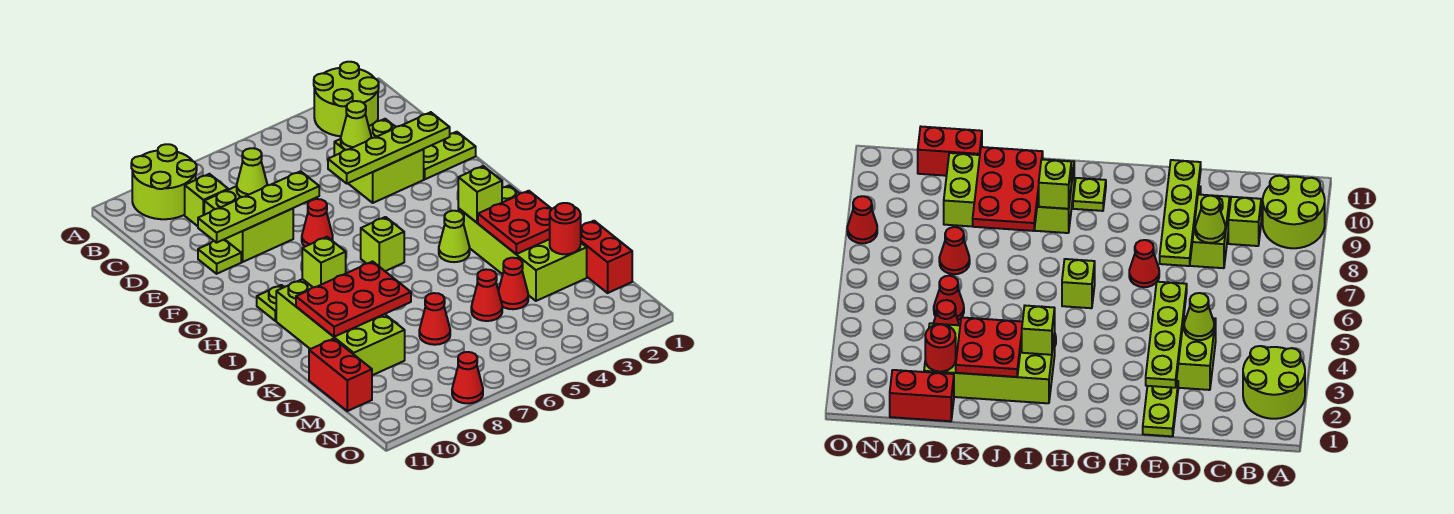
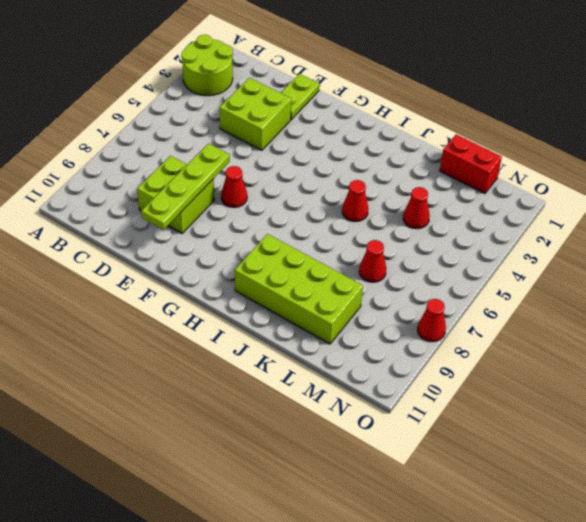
red cone J5 level 1 -> red cone L5 level 1
none -> lime round brick A9:B10 level 1
none -> lime brick C9 level 1
none -> lime plate E10 level 1

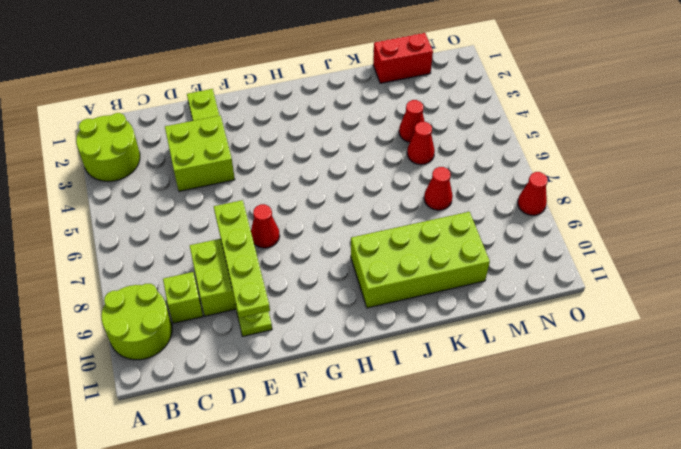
none -> lime brick H6 level 1
none -> lime plate H10 level 1
none -> lime brick I2:L3 level 1

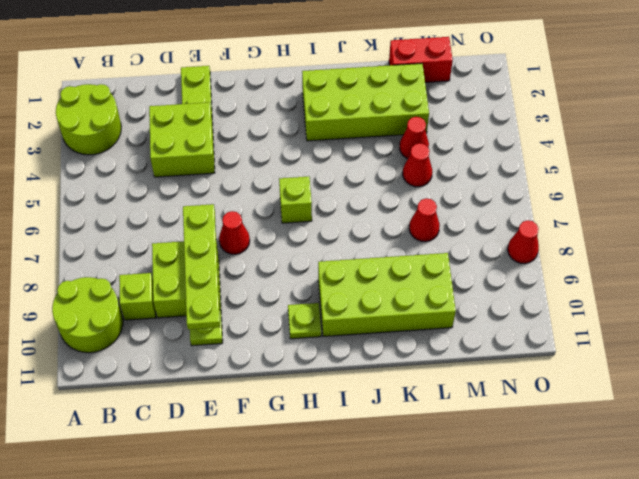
none -> lime cone I4 level 1
none -> red brick L11:M11 level 1
none -> lime cone D4 level 2

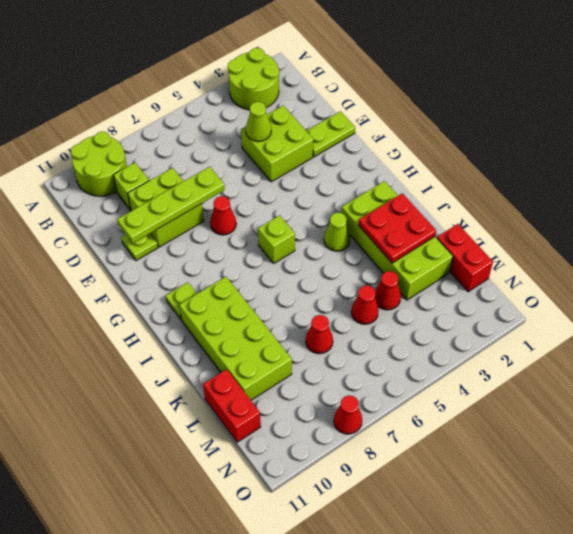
none -> lime cone D8 level 2
none -> lime plate E2:E5 level 2
none -> lime brick I3 level 2

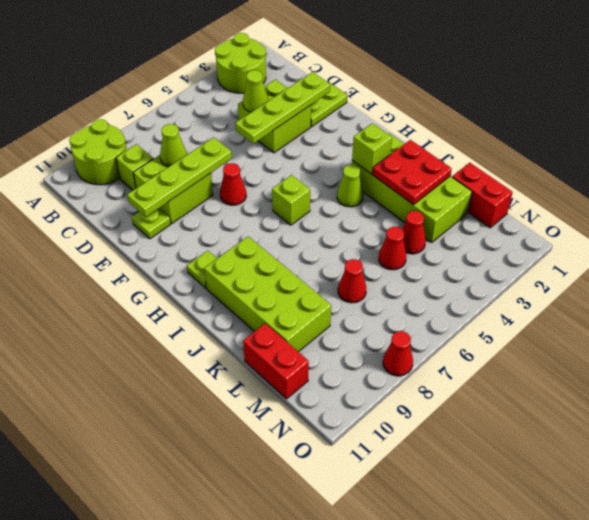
none -> lime brick I9 level 2
none -> red plate J8:K10 level 2
none -> red round brick L2 level 2

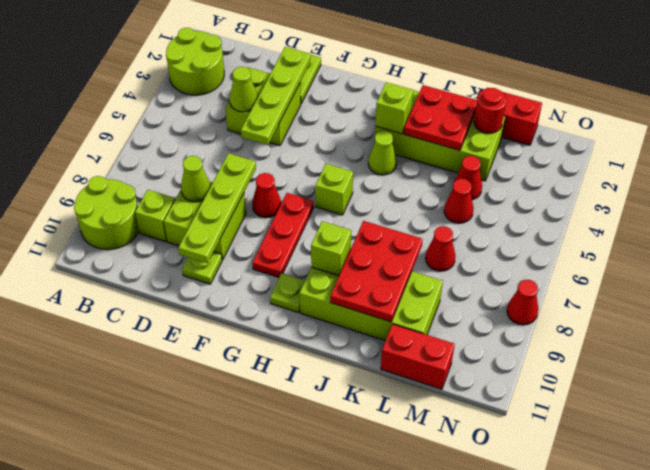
red plate G7:G9 level 1 -> none

